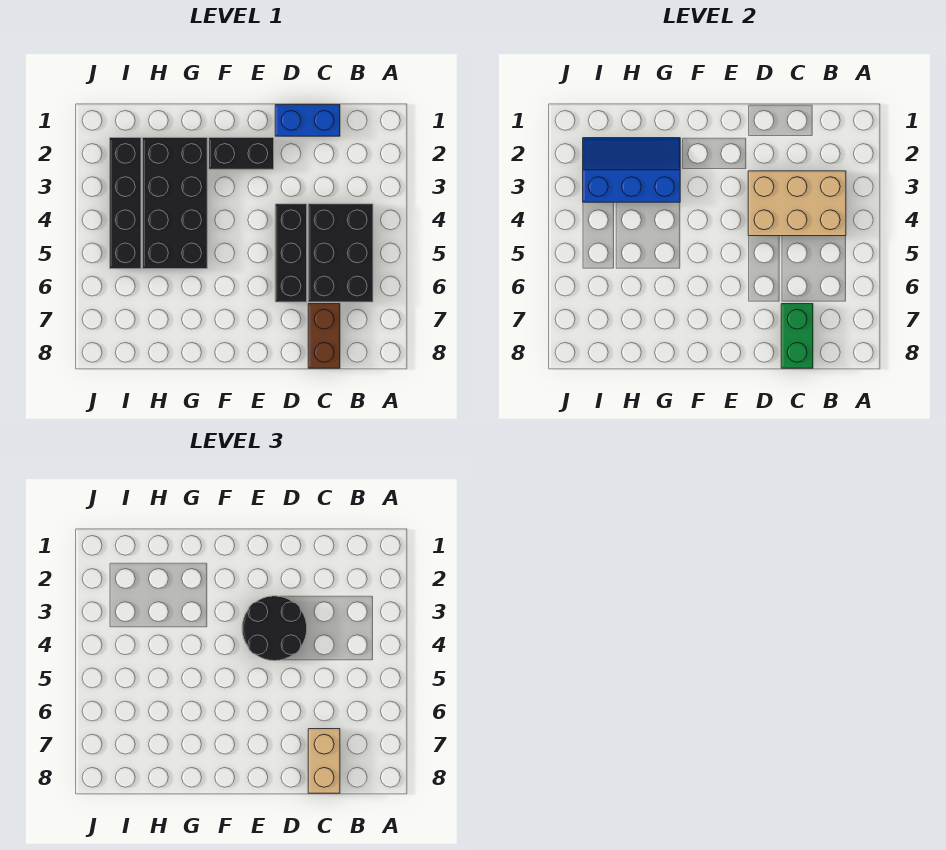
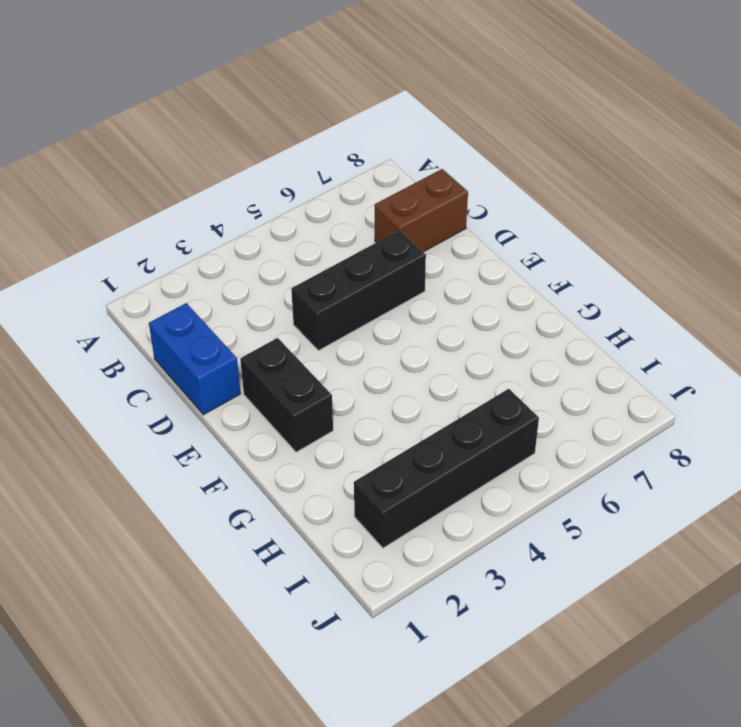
none -> black brick B4:C6 level 1
none -> black brick G2:H5 level 1
none -> tan brick B3:D4 level 2

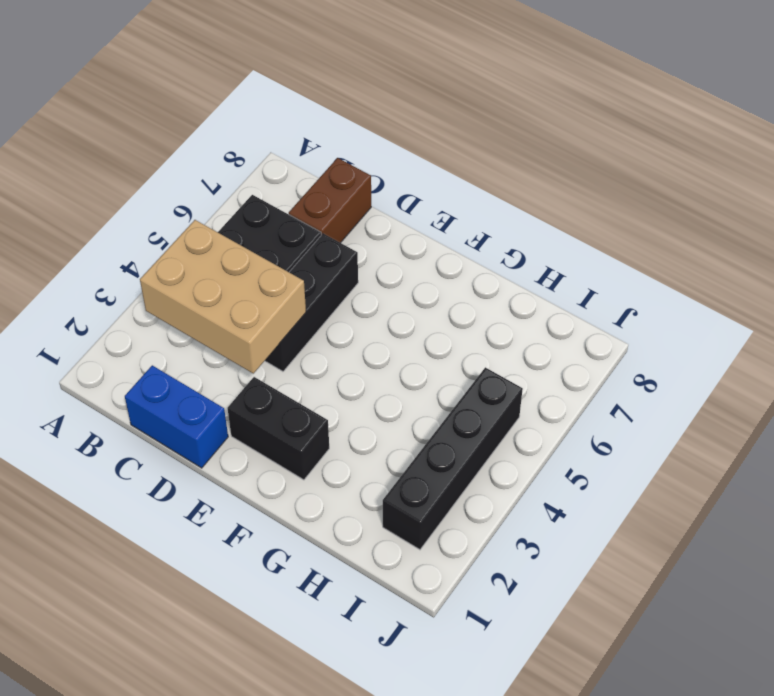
none -> black brick G2:H5 level 1
none -> green brick C7:C8 level 2
none -> blue slope G2:I3 level 2 top 3

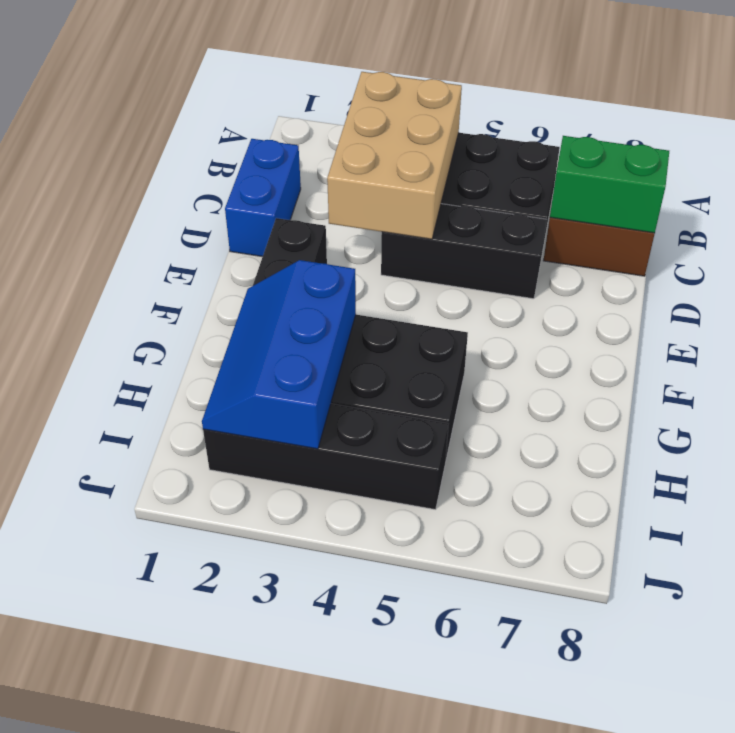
none -> tan brick C7:C8 level 3
none -> black round brick D3:E4 level 3

